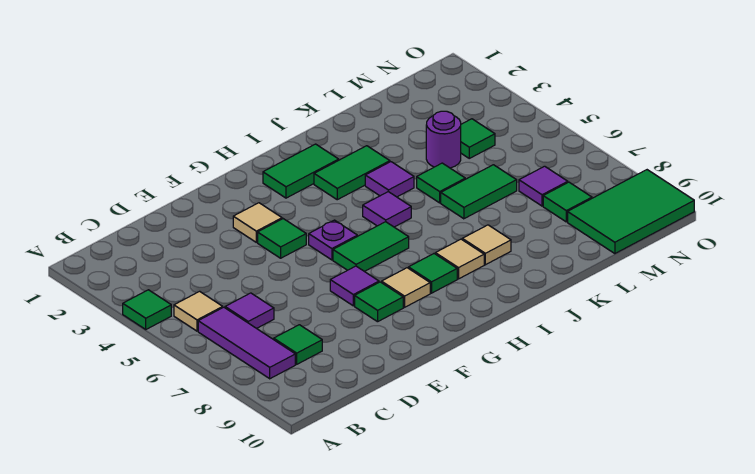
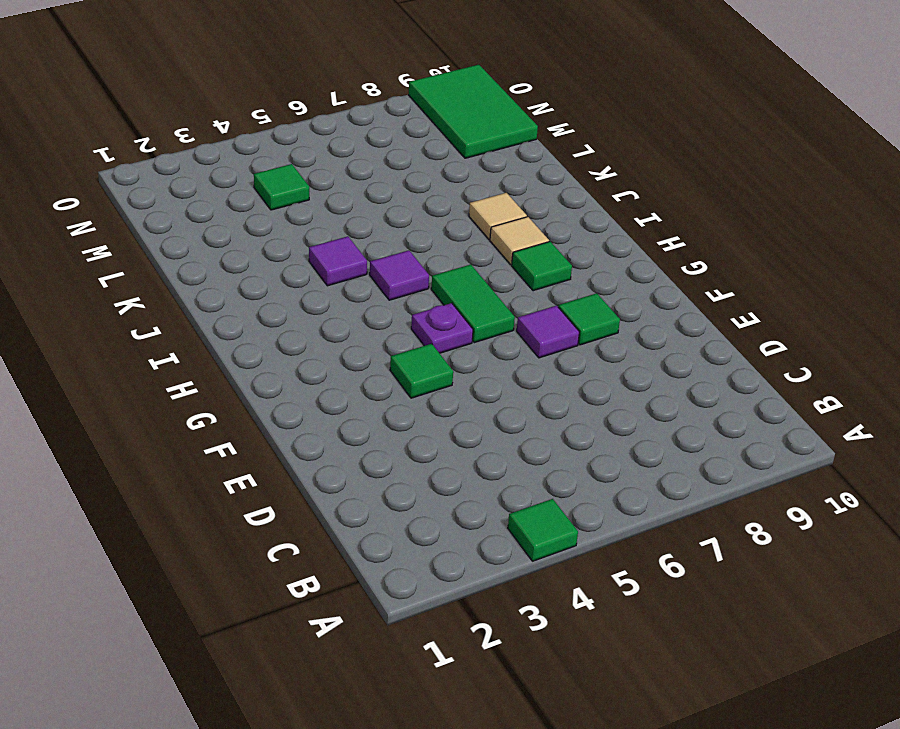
none -> tan tile B5 level 1
none -> purple tile B6:B8 level 1
none -> purple tile C6 level 1

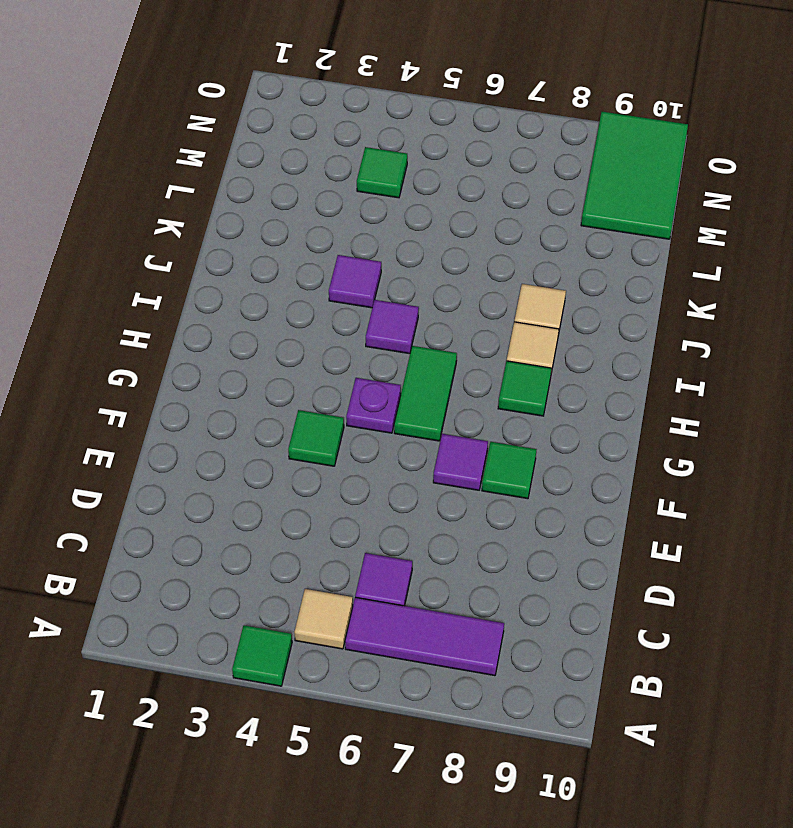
none -> green tile C8 level 1
none -> tan tile F3 level 1
none -> tan tile G8 level 1

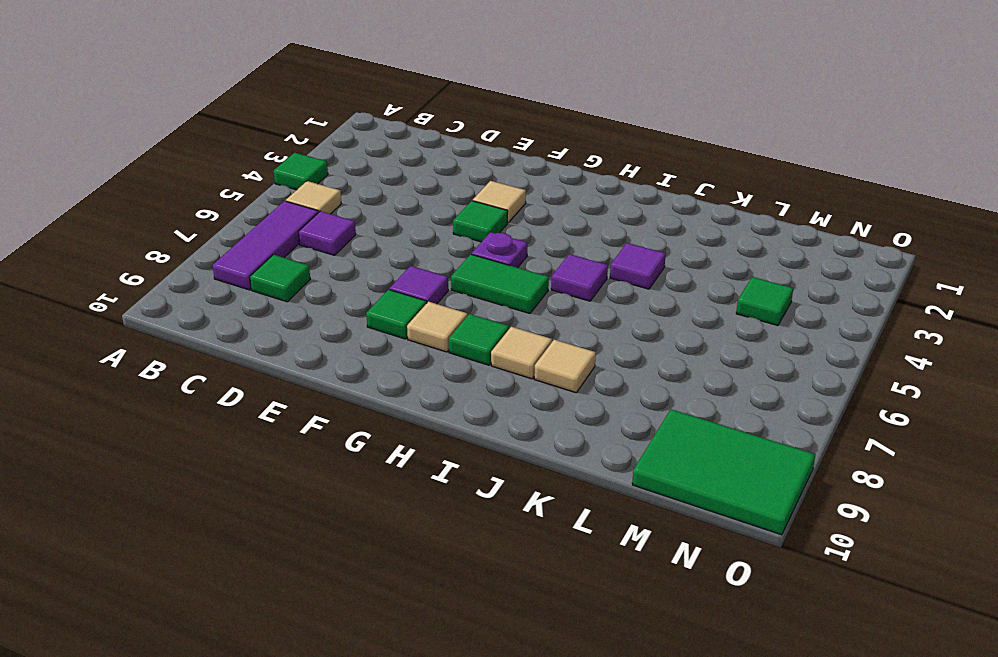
none -> green tile H2:I2 level 1
none -> green tile I3:J3 level 1
none -> green tile K5 level 1

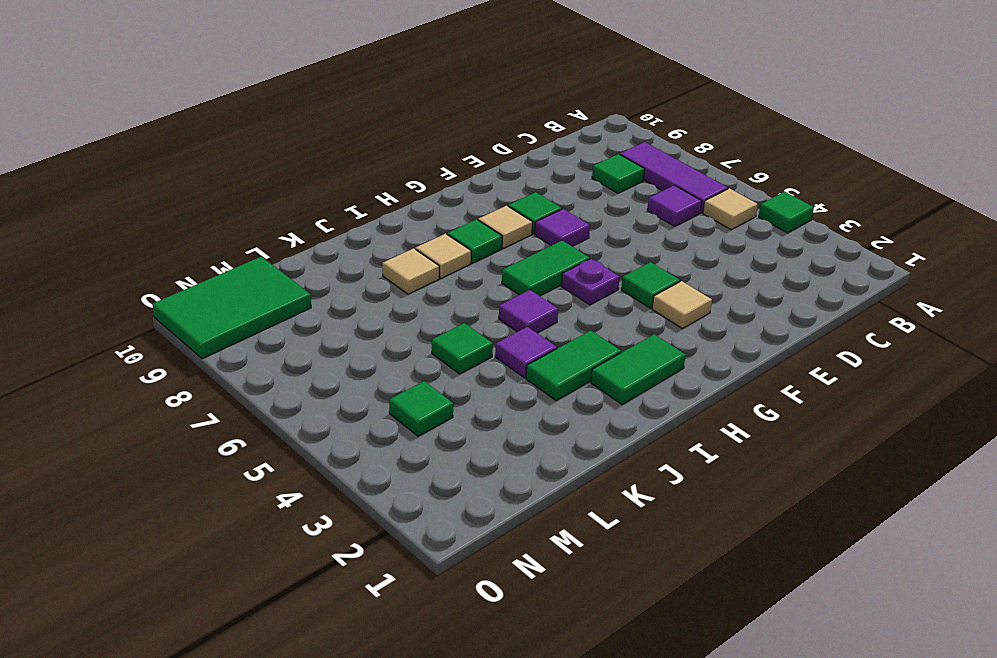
none -> green tile K6:L6 level 1
none -> purple round brick L4 level 1
none -> purple tile M7 level 1

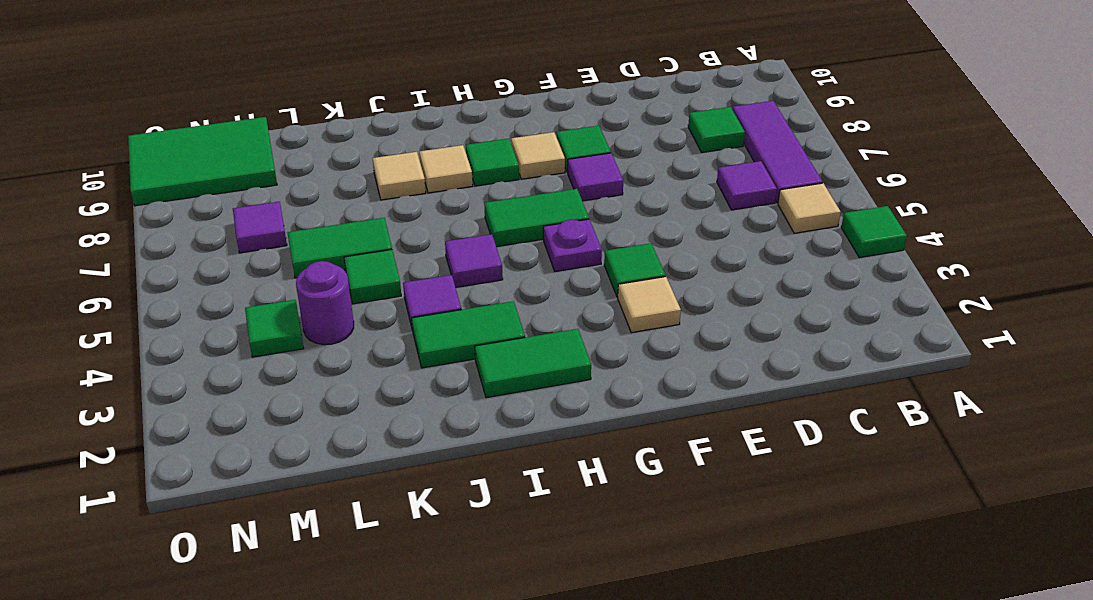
none -> green tile M8 level 1

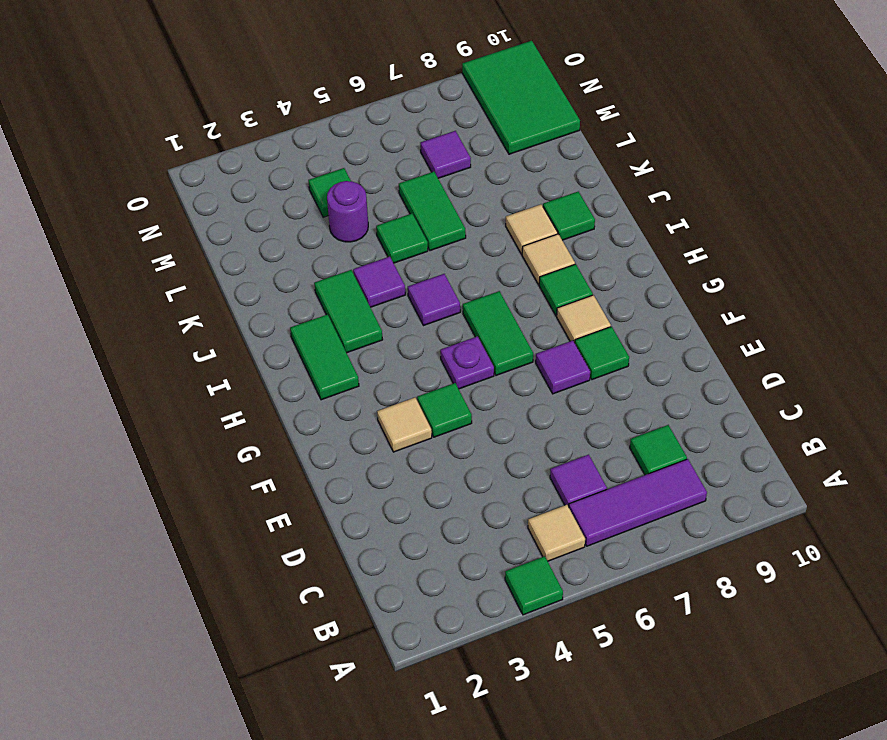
green tile J9 level 1 -> green tile M8 level 1

